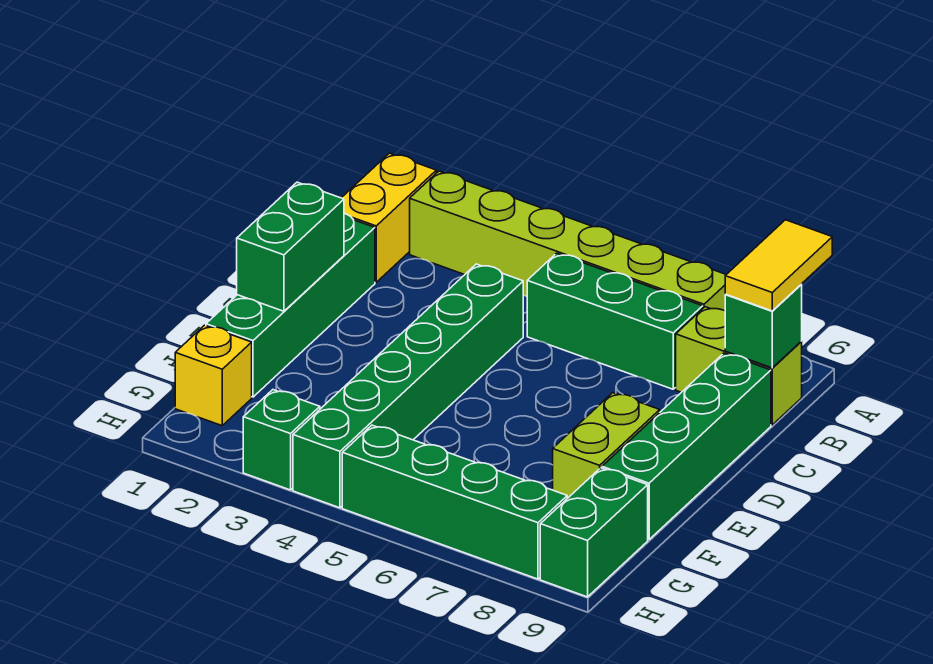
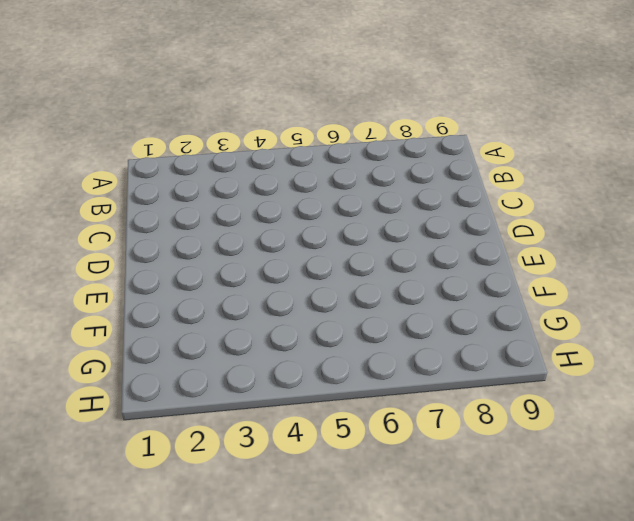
none -> yellow brick A1:B1 level 1
none -> lime brick A2:A7 level 1
none -> green brick B5:B7 level 1

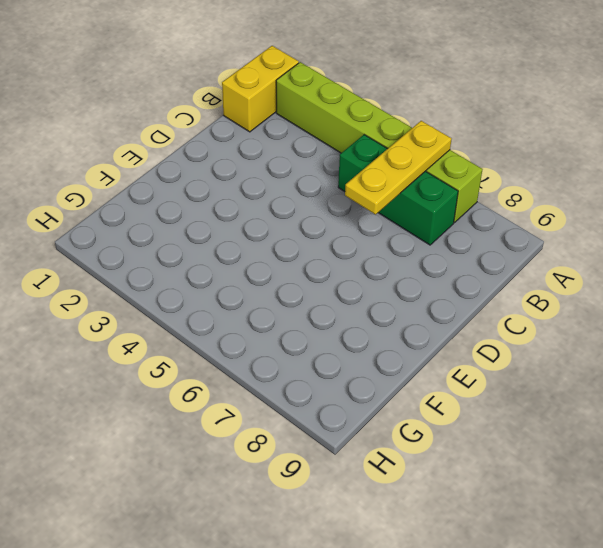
yellow plate A6:C6 level 2 -> none
none -> lime brick B8:B9 level 1
none -> green brick C1:F1 level 1
none -> green brick C4:H4 level 1

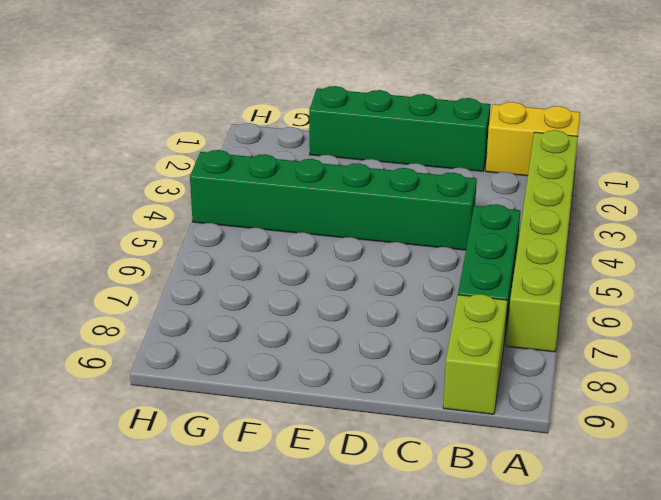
none -> green brick C9:F9 level 1
none -> lime brick E8:F8 level 1
none -> yellow brick G1 level 1

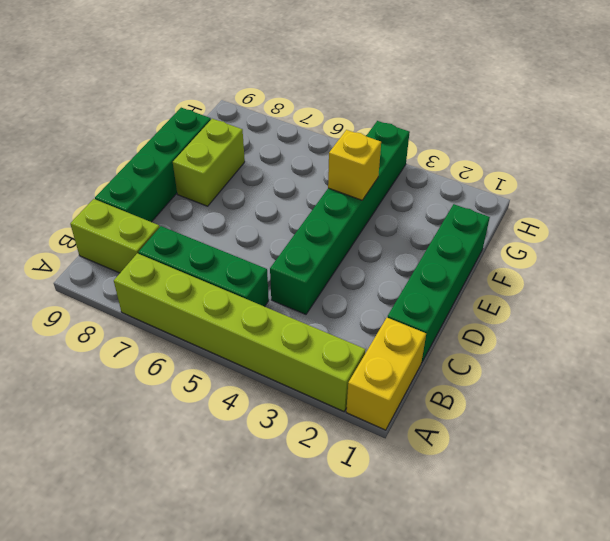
yellow brick F4 level 2 -> yellow brick G1 level 1
none -> green brick G9:H9 level 1
none -> green brick H3 level 1
none -> green brick H5:H8 level 1

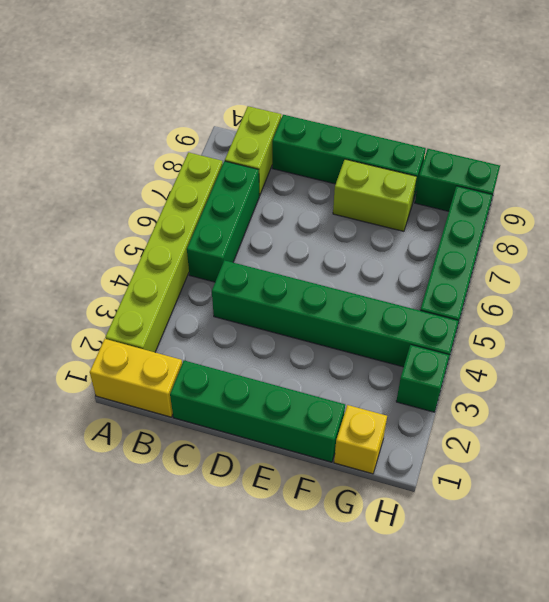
none -> green brick B9 level 2
none -> green brick D1:E1 level 2
none -> yellow tile A9:B9 level 3

